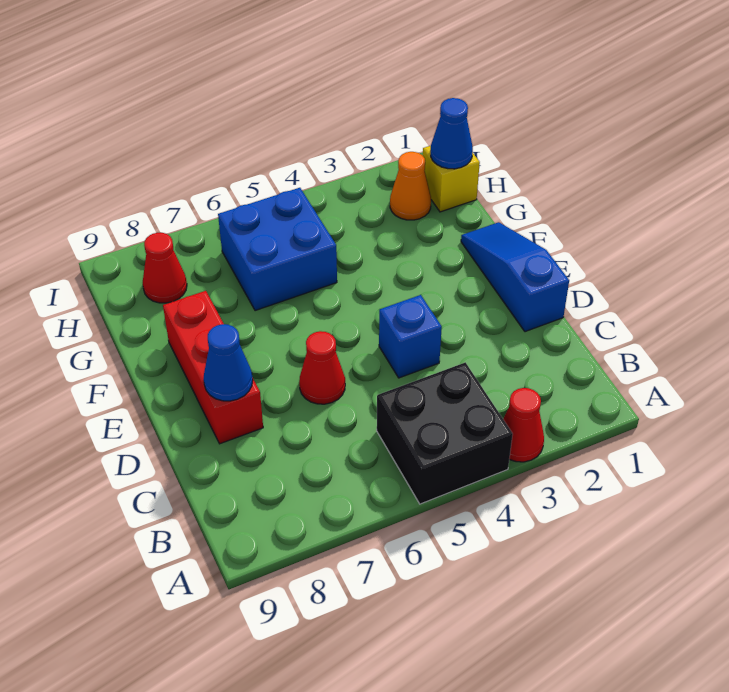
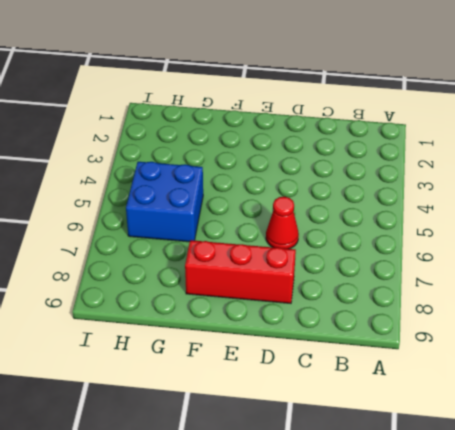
none -> red cone A3 level 1
none -> black brick A4:B5 level 1
none -> blue slope D1:F1 level 1 top D

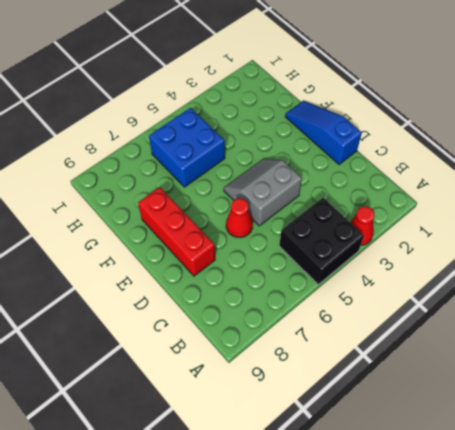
grey slope D4:E5 level 1 top D -> blue brick D4 level 1
none -> yellow brick H1 level 1
none -> orange cone H2 level 1
none -> red cone H8 level 1

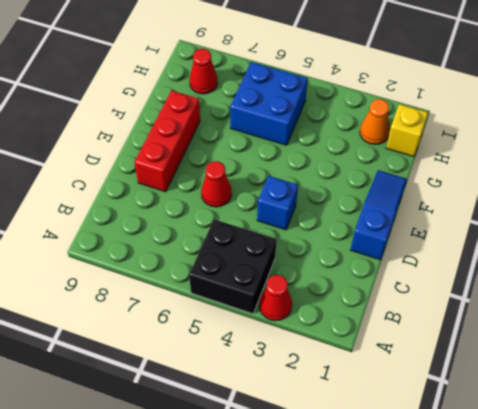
none -> blue cone D8 level 2
none -> blue cone H1 level 2

